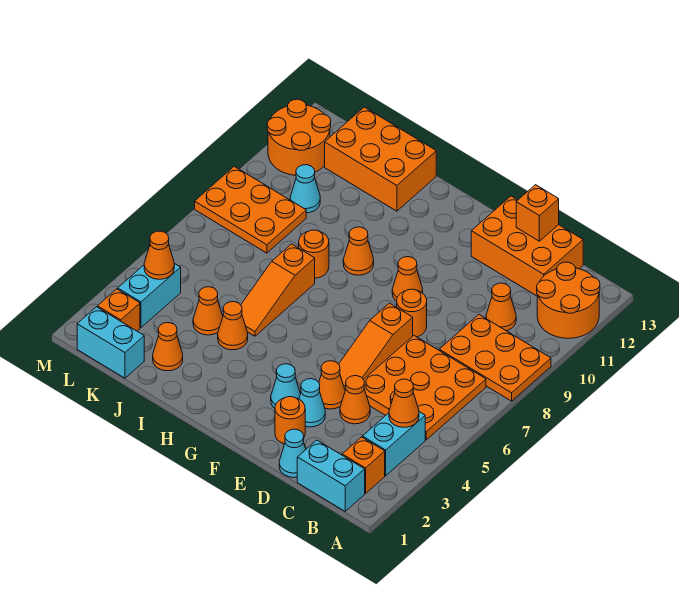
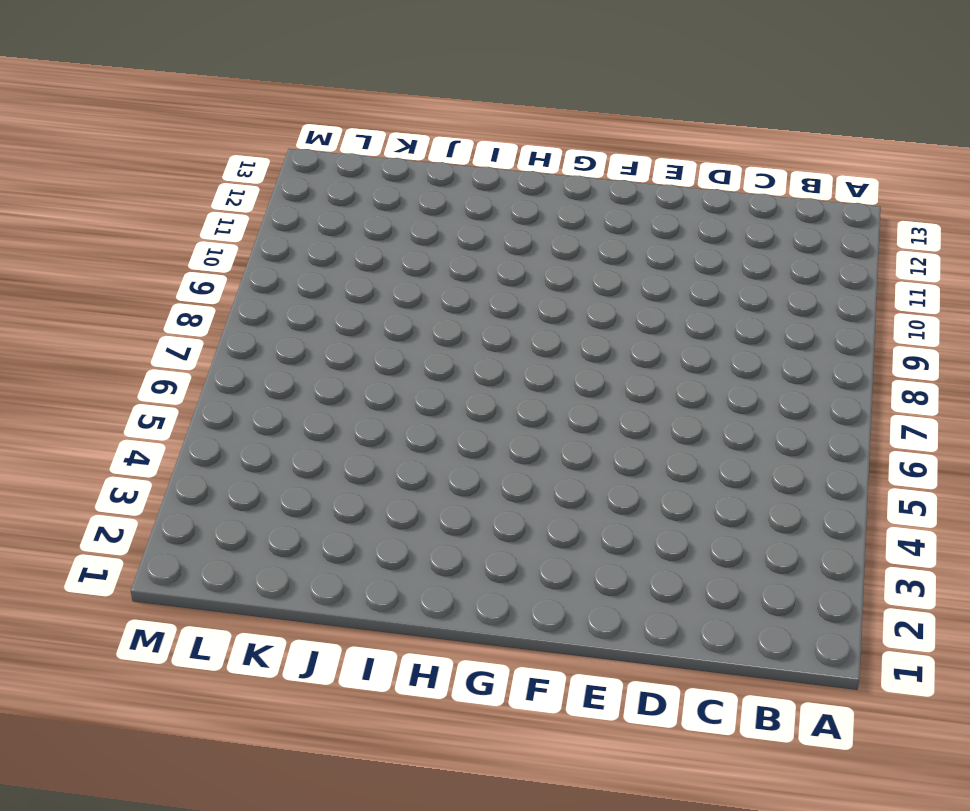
none -> orange plate A8:C9 level 1
none -> orange round brick A11:B12 level 1
none -> cyan brick B1:C1 level 1
none -> orange brick B2 level 1

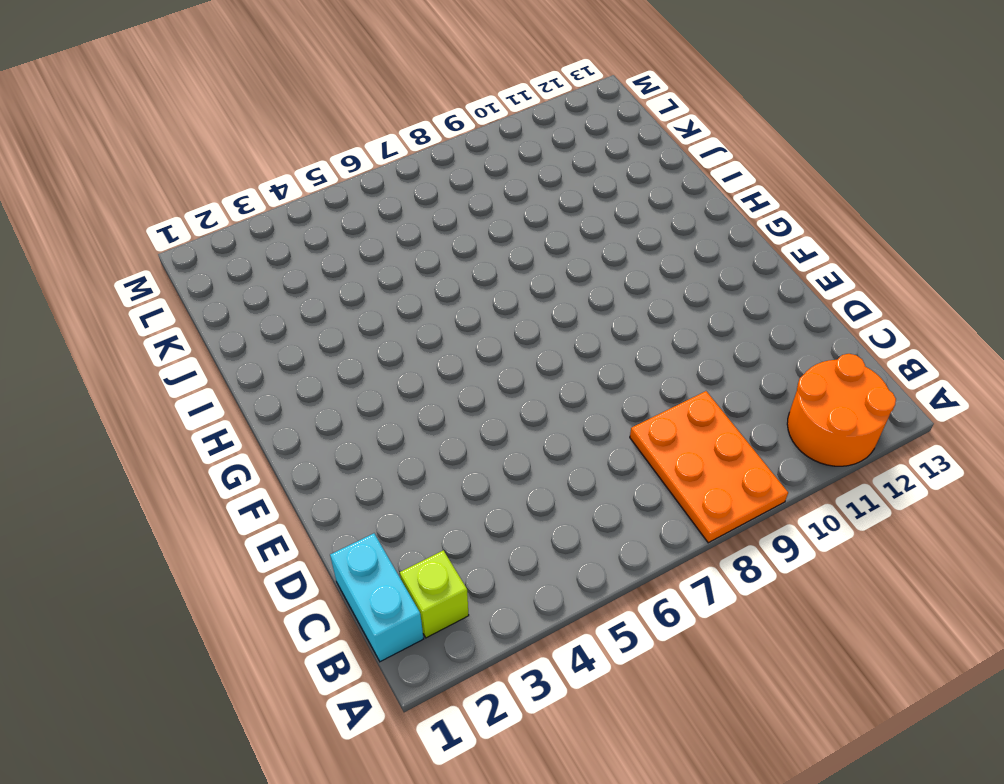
lime brick B2 level 1 -> orange brick B2 level 1
none -> cyan brick B3:B4 level 1
none -> orange plate B5:D7 level 1
none -> orange cone C10 level 1
none -> orange brick C12:E13 level 1

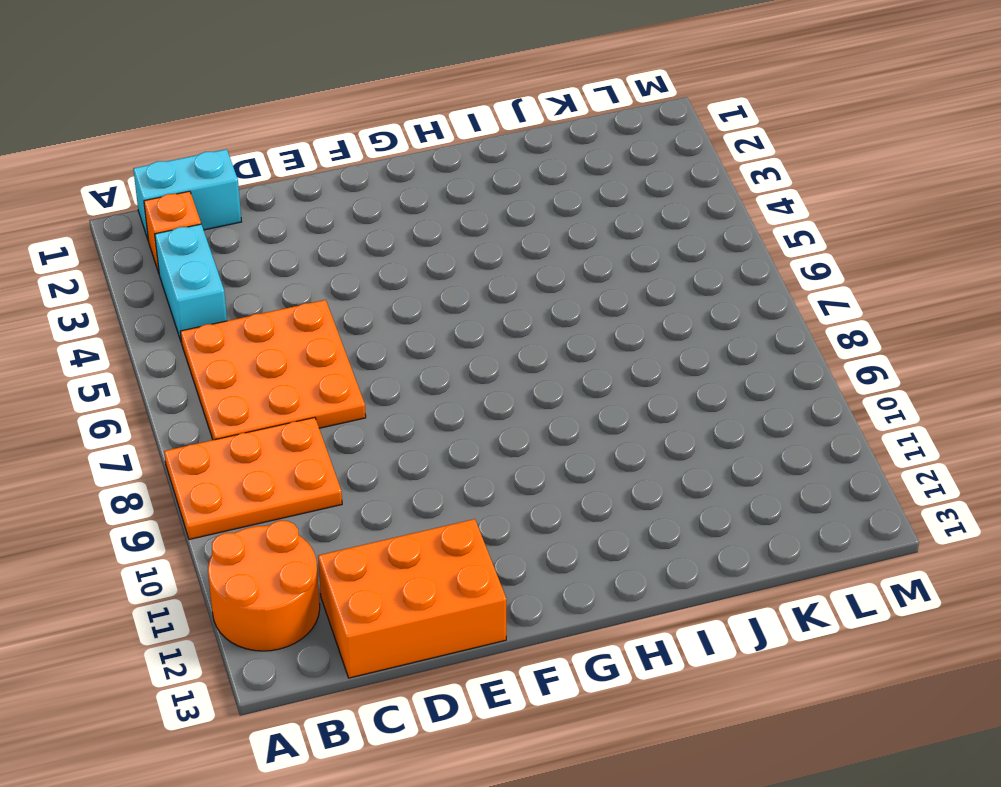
none -> orange cone C10 level 1
none -> cyan cone D1 level 1
none -> orange cone D4 level 1
none -> orange round brick E2 level 1

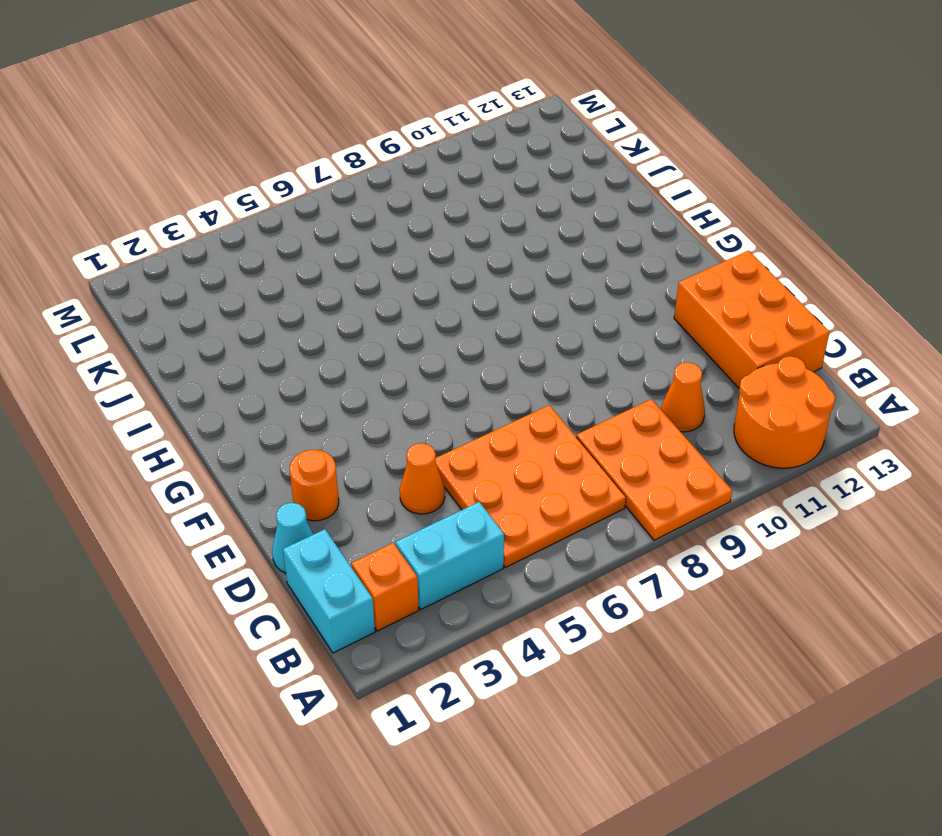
none -> cyan cone E3 level 1
none -> orange cone E4 level 1
none -> orange slope E5:E7 level 1 top 7
none -> orange round brick E8 level 1

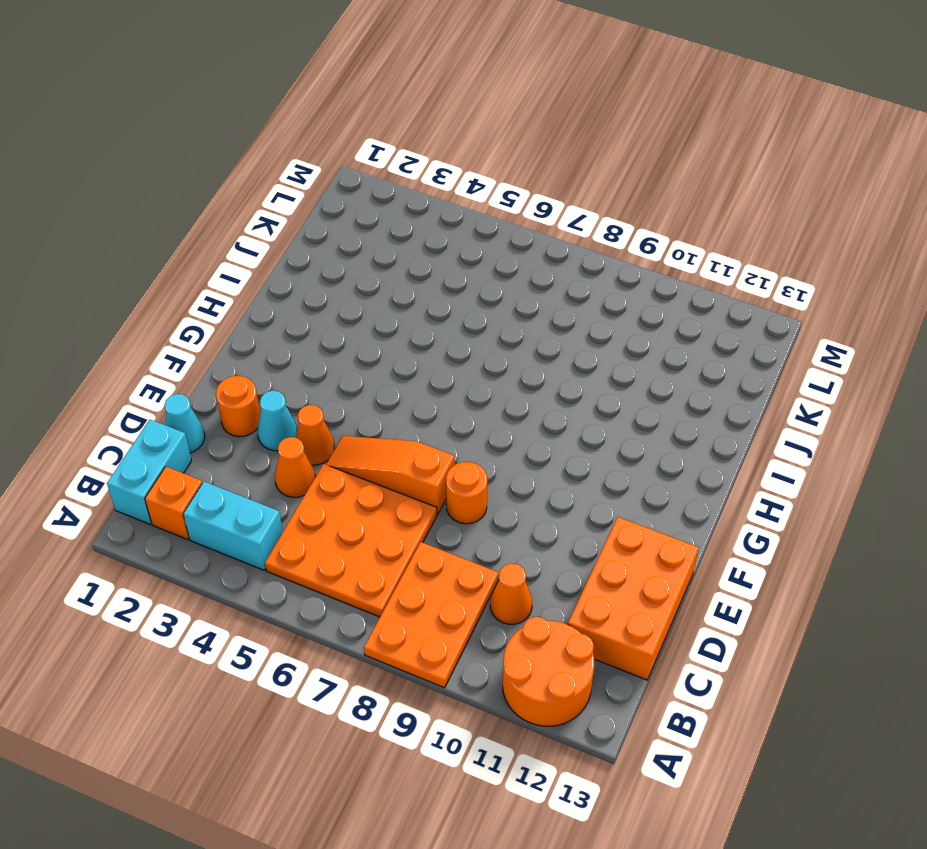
none -> cyan cone F3 level 1
none -> orange cone F9 level 1
none -> orange cone H9 level 1
none -> orange cone I4 level 1

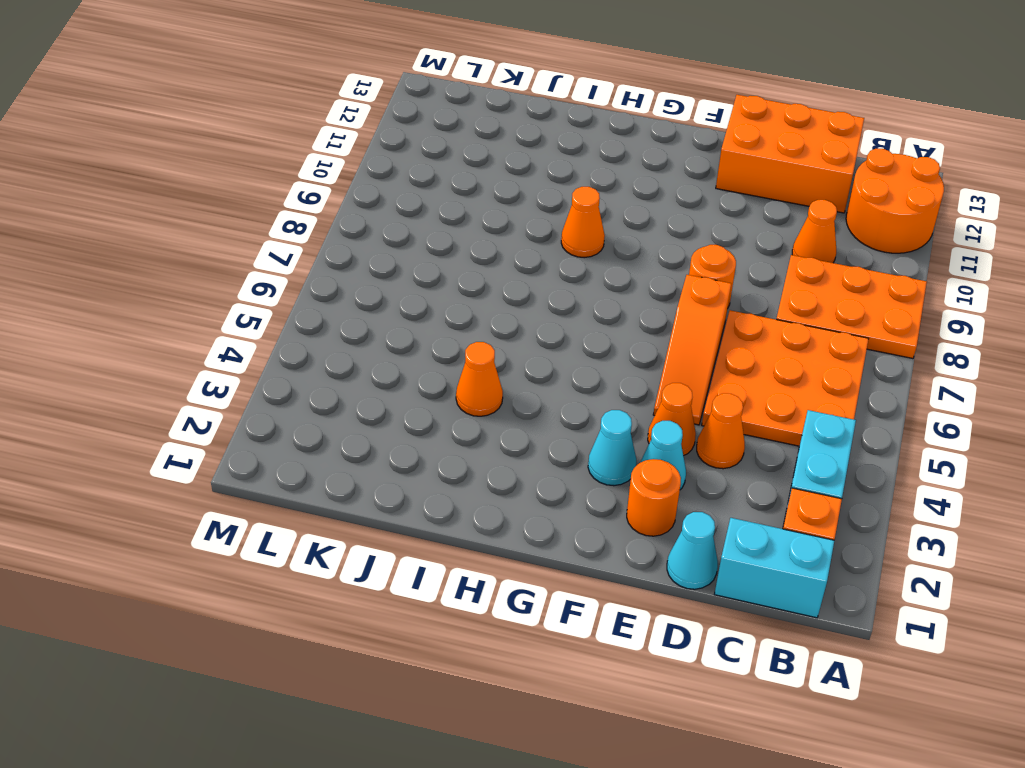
none -> orange cone F9 level 1
none -> orange slope I5:I7 level 1 top 7
none -> orange round brick I8 level 1
none -> orange brick I12:K13 level 1

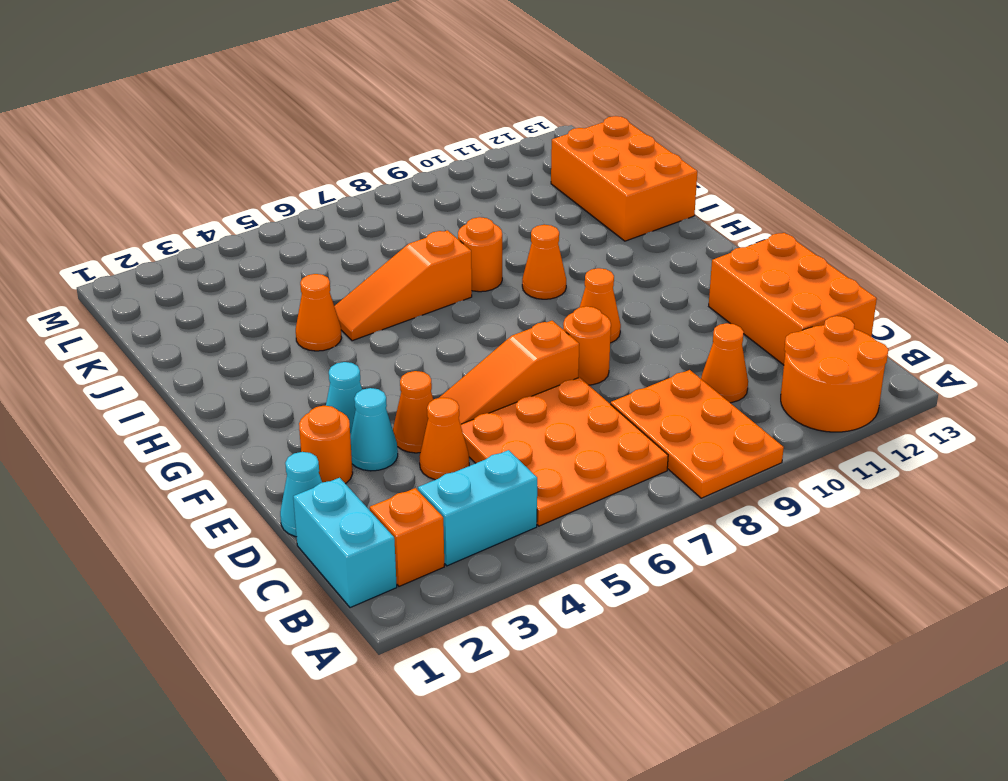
none -> orange cone J2 level 1
none -> orange cone J4 level 1
none -> cyan brick K1:L1 level 1
none -> orange plate K8:M9 level 1

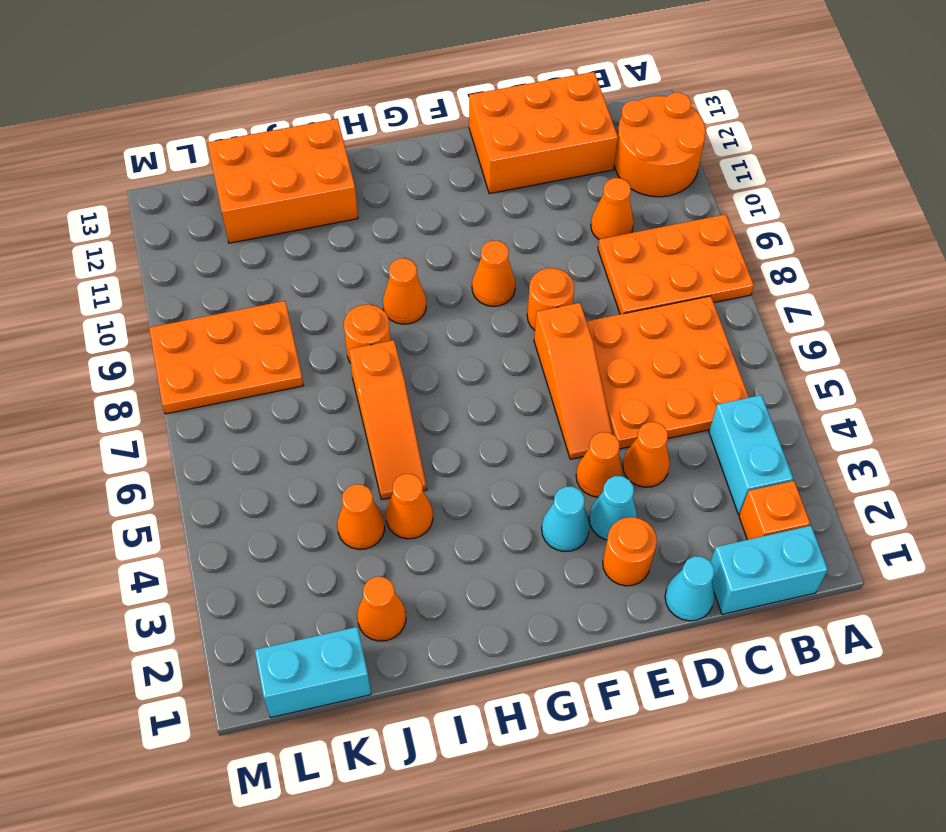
none -> cyan cone K10 level 1
none -> orange brick L2 level 1
none -> cyan brick L3:L4 level 1
none -> orange round brick L11:M12 level 1

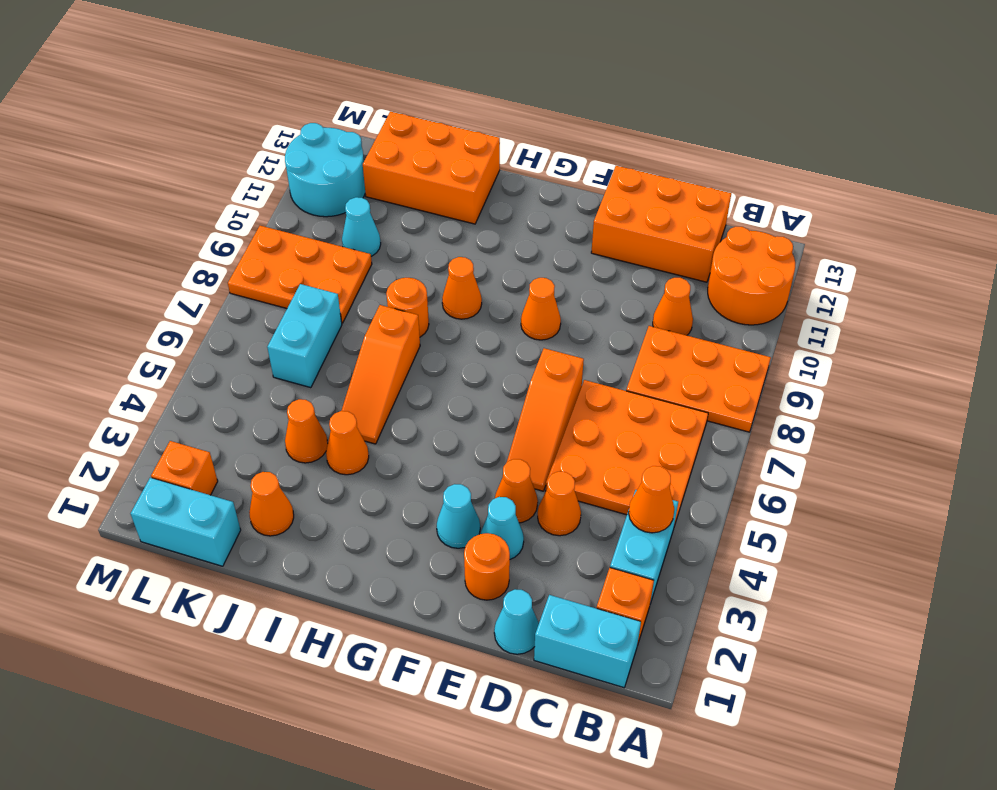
cyan brick K6:K7 level 1 -> cyan brick L3:L4 level 1
cyan round brick L11:M12 level 1 -> orange round brick L11:M12 level 1
none -> orange round brick E8 level 1
none -> orange brick D13 level 2
none -> orange cone L4 level 2

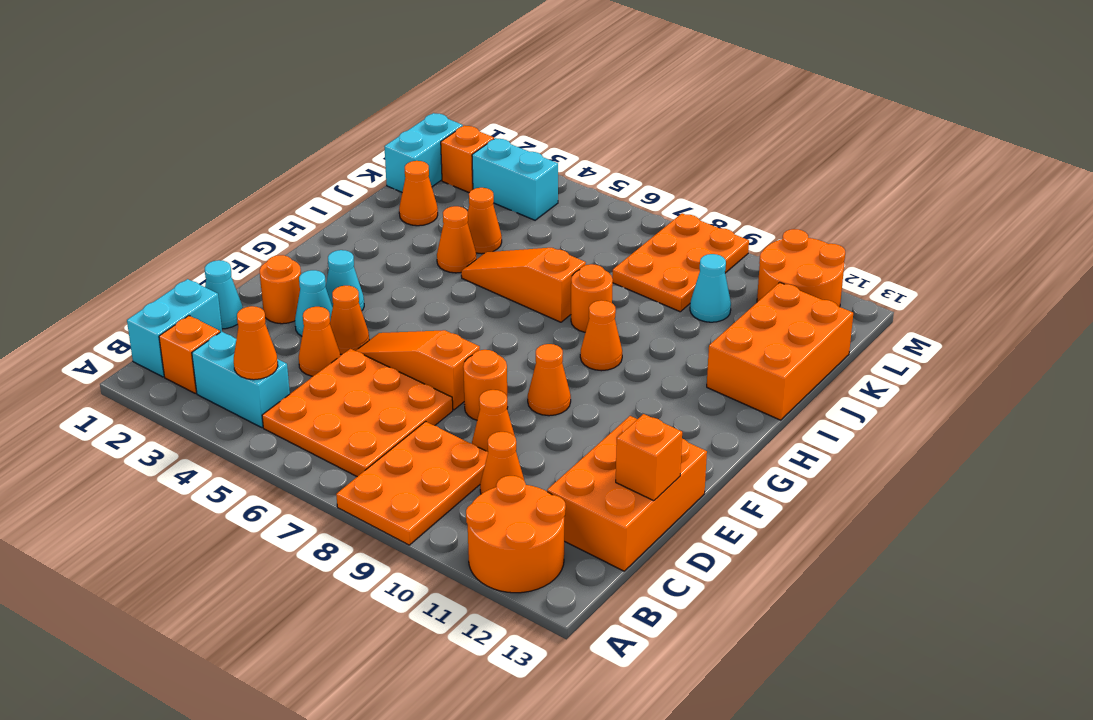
orange cone D9 level 1 -> orange cone L4 level 2

